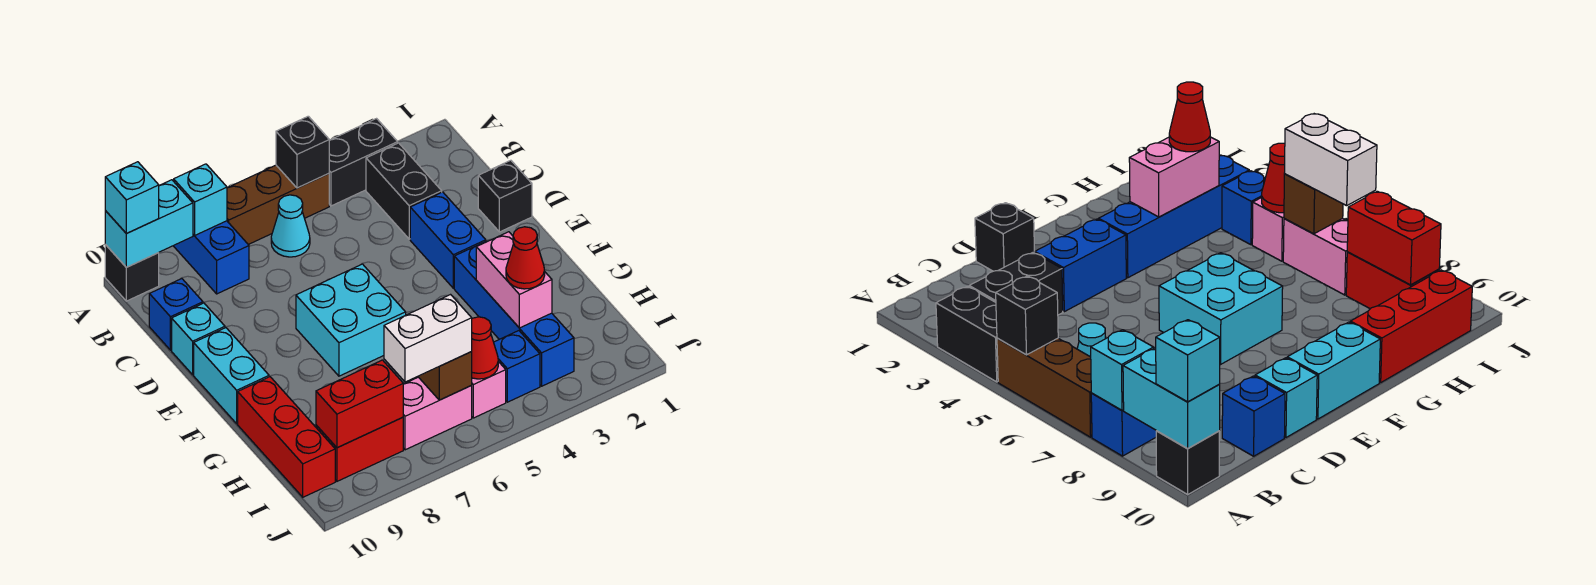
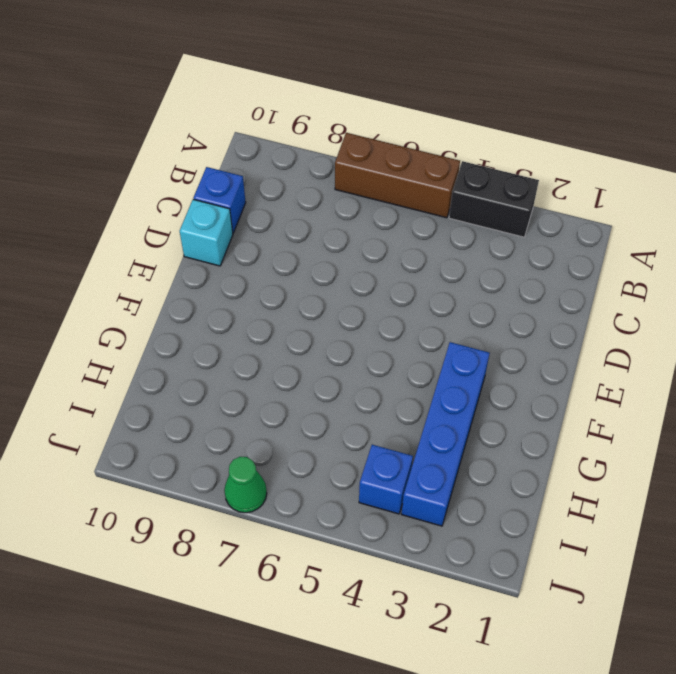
green cone J7 level 1 -> none
none -> blue brick A8:B8 level 1
none -> black brick A10 level 1
none -> black brick B3:C3 level 1

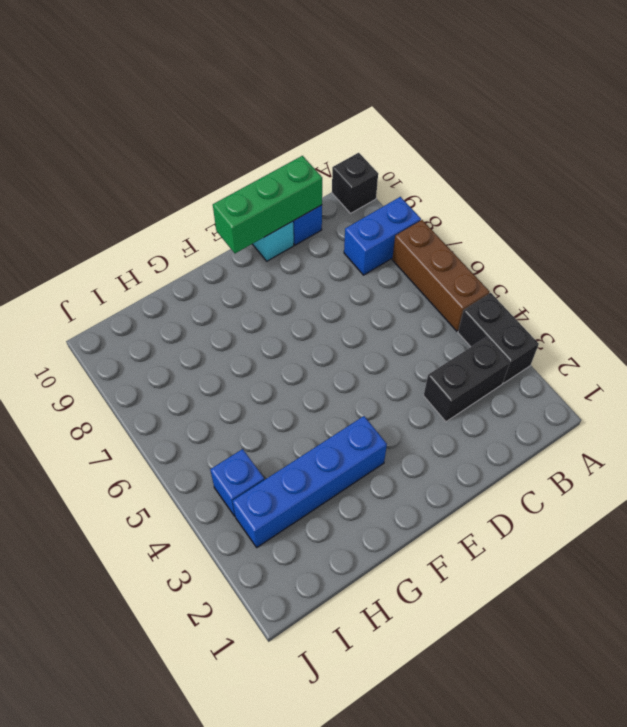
green brick C10:E10 level 2 -> none
none -> cyan cone B6 level 1
none -> black brick D1 level 1
none -> blue brick D3:E3 level 1

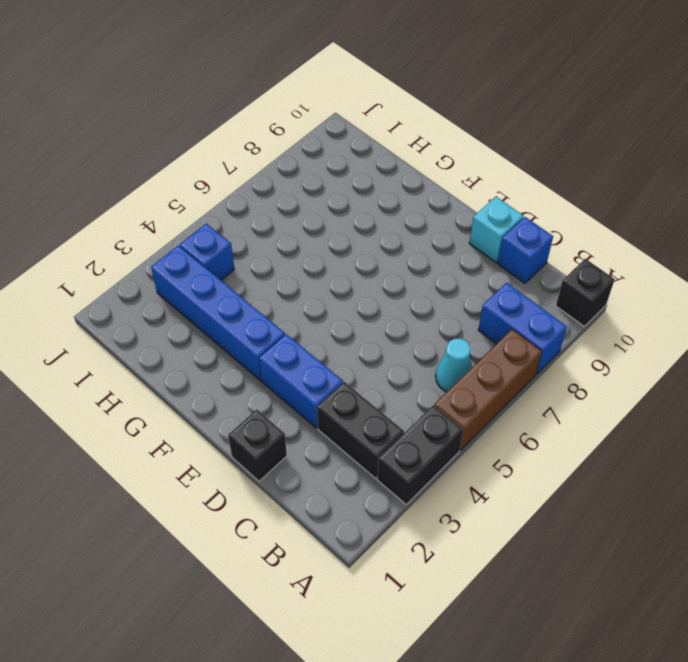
none -> cyan brick E6:F7 level 1
none -> cyan brick E10:F10 level 1
none -> red brick G10:I10 level 1

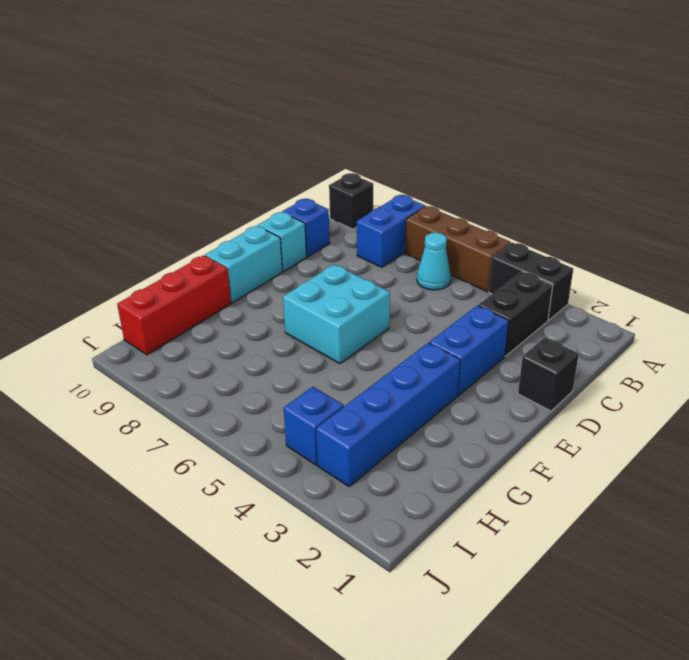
none -> pink brick I5 level 1
none -> pink brick I6:I7 level 1
none -> red brick I8:I9 level 1

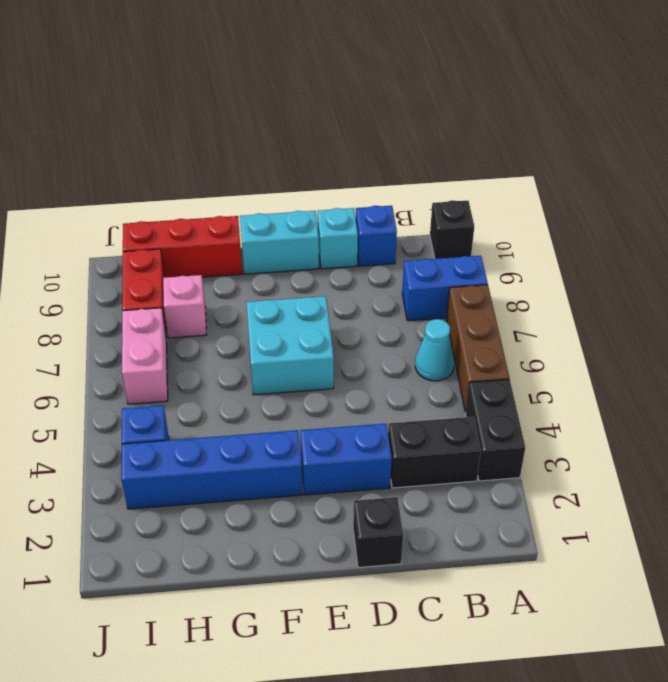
pink brick H8 level 1 -> pink brick I5 level 1
none -> black brick A5 level 2
none -> cyan brick A8 level 2
none -> cyan brick A9:A10 level 2

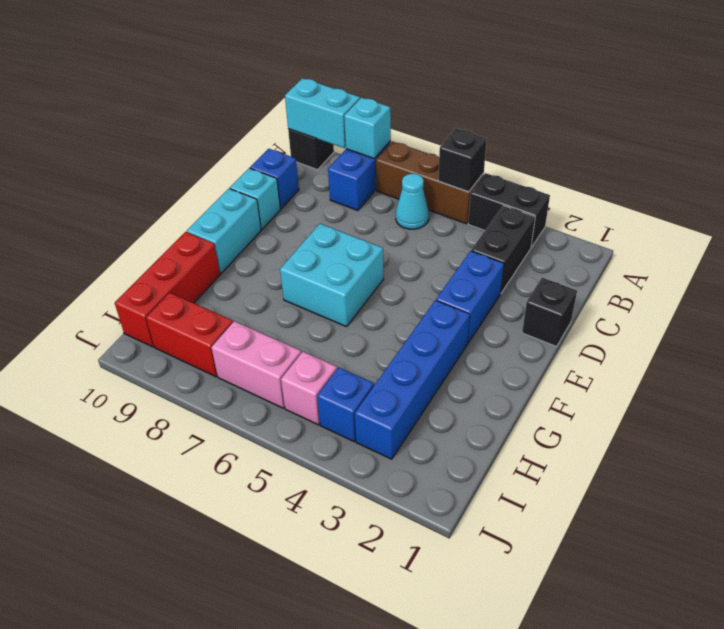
none -> pink brick G3:H3 level 2
none -> red cone I5 level 2
none -> brown brick I6 level 2

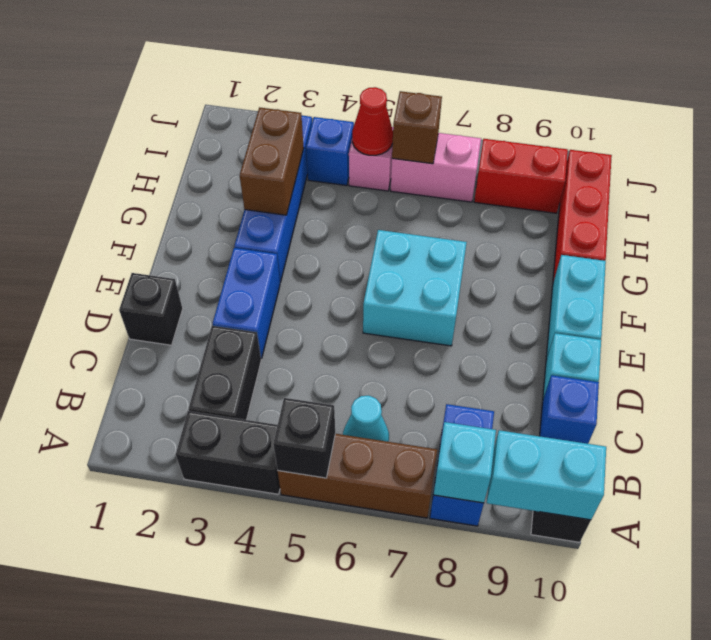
brown brick G3:H3 level 2 -> pink brick G3:H3 level 2
none -> red brick I8:I9 level 2
none -> cyan brick A10 level 3
none -> red cone H3 level 3

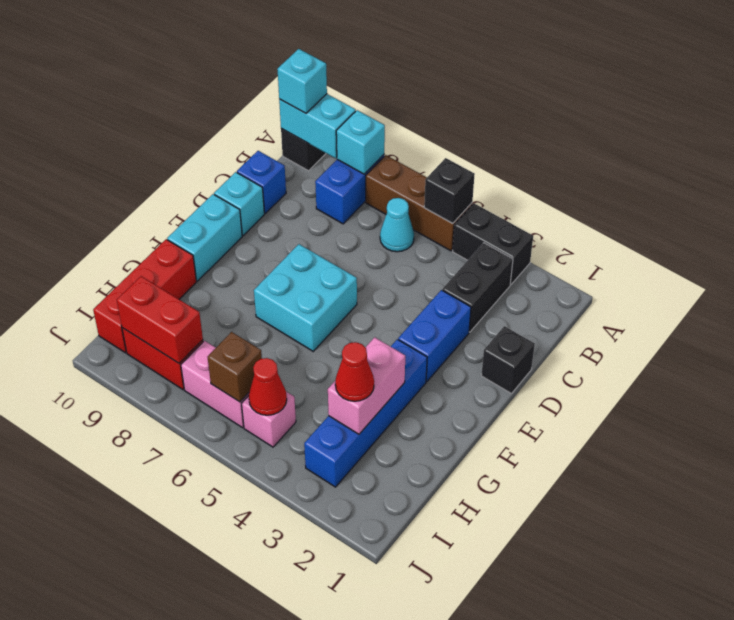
none -> blue brick I4 level 1
none -> white brick I6:I7 level 3

